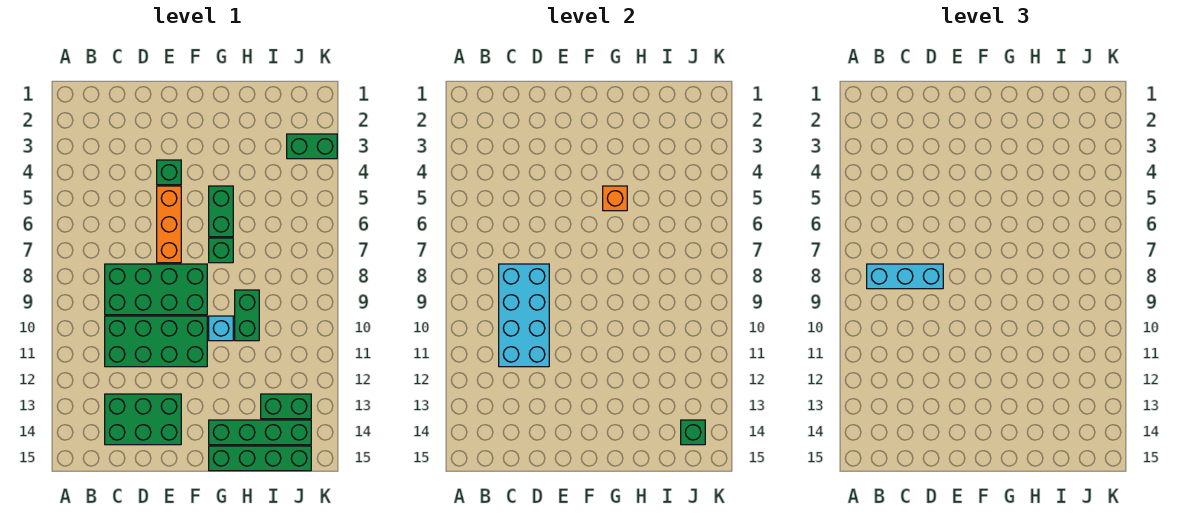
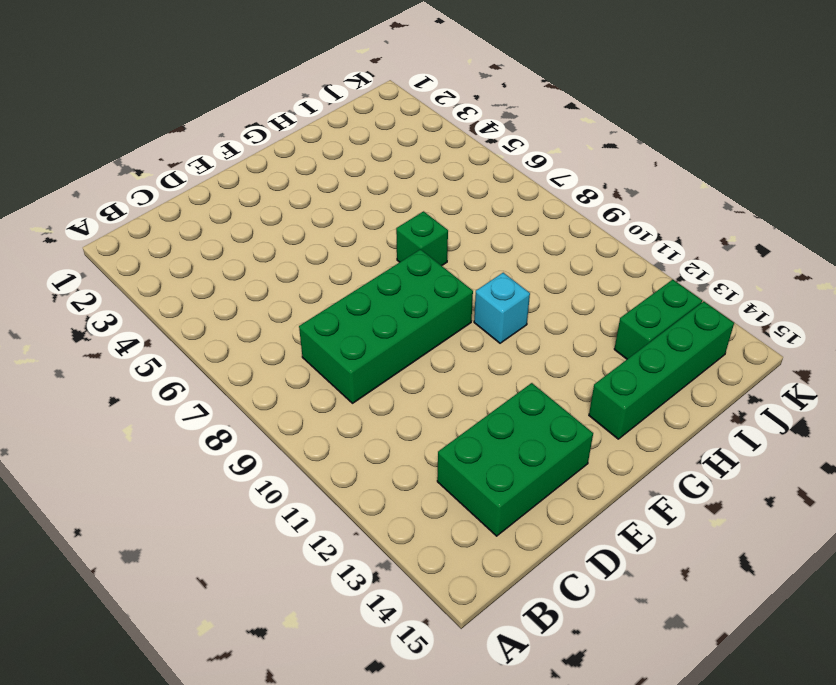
none -> green brick C10:F11 level 1
none -> green brick E4 level 1
none -> orange brick E5:E7 level 1

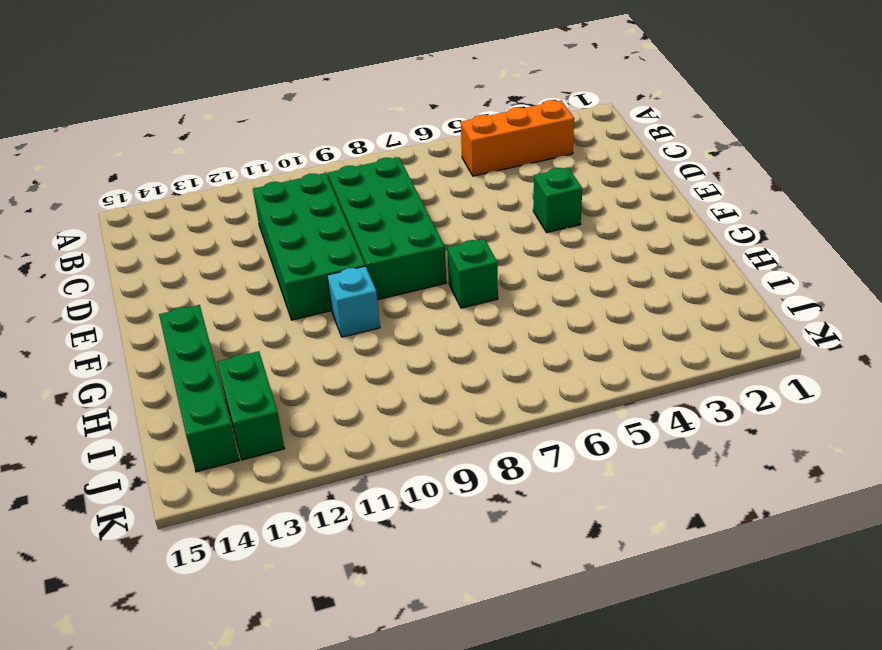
orange brick B3:B5 level 1 -> orange brick E5:E7 level 1
none -> green brick C13:E14 level 1
none -> green brick G5:G6 level 1
none -> green brick G15:J15 level 1

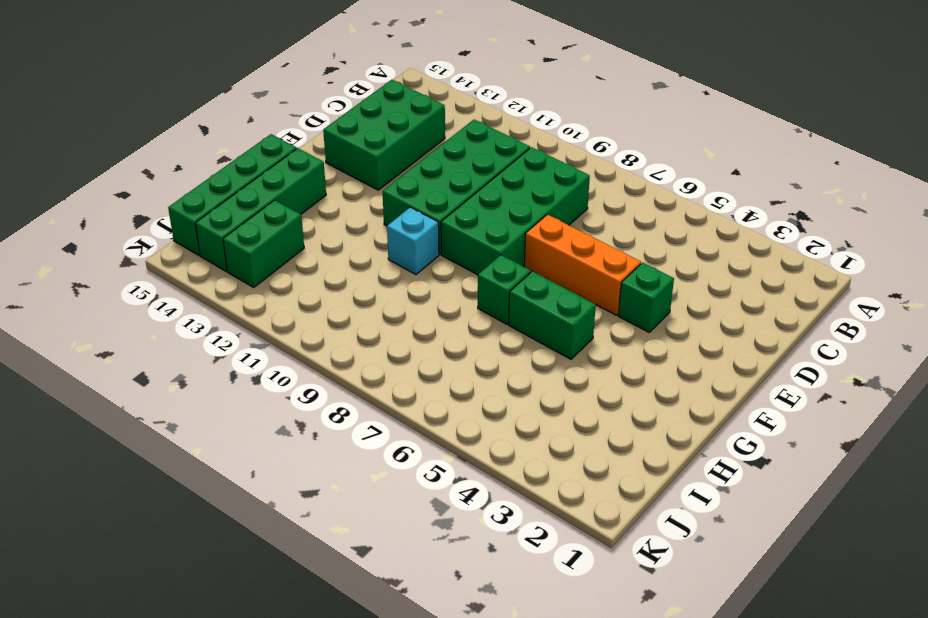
none -> green brick H9:H10 level 1
none -> green brick J3:K3 level 1
none -> cyan brick C8:D11 level 2

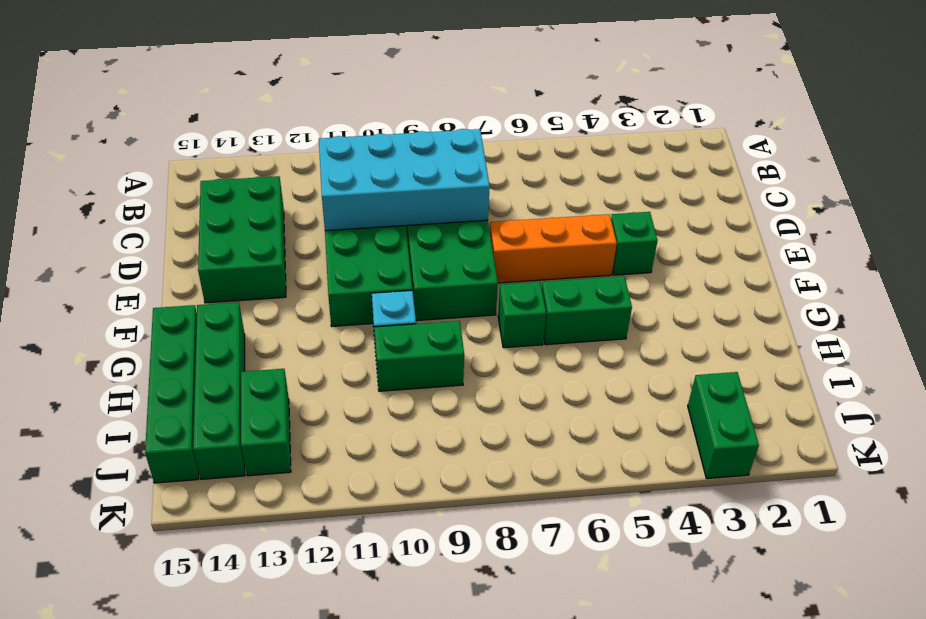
none -> orange brick G5 level 2
none -> green brick J14 level 2
none -> cyan brick B8:D8 level 3

